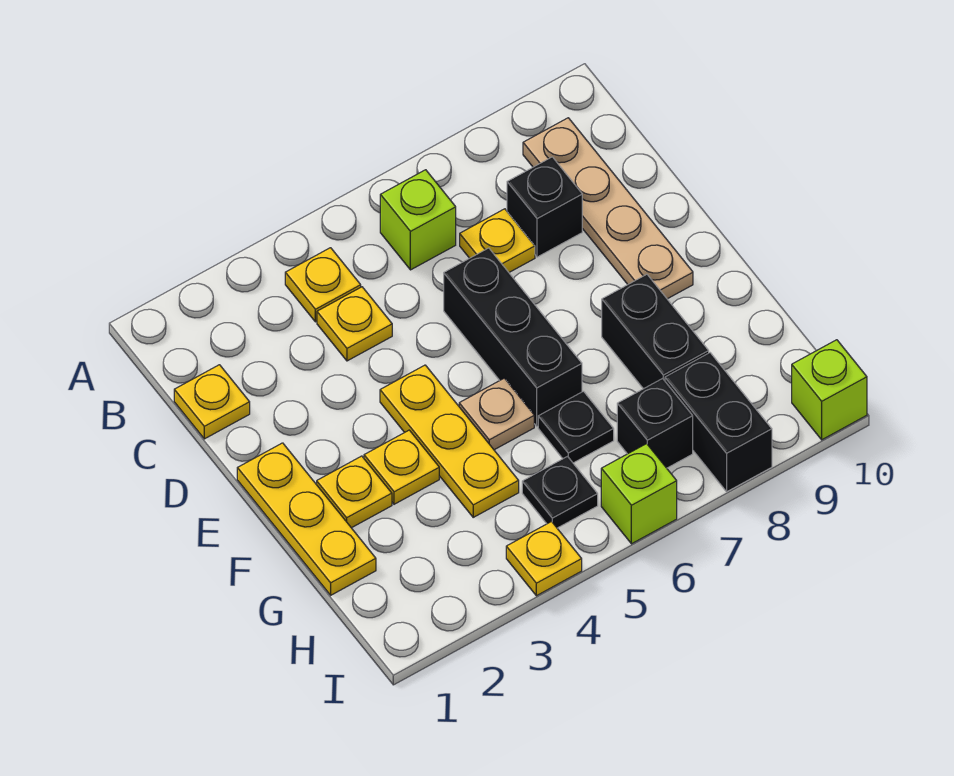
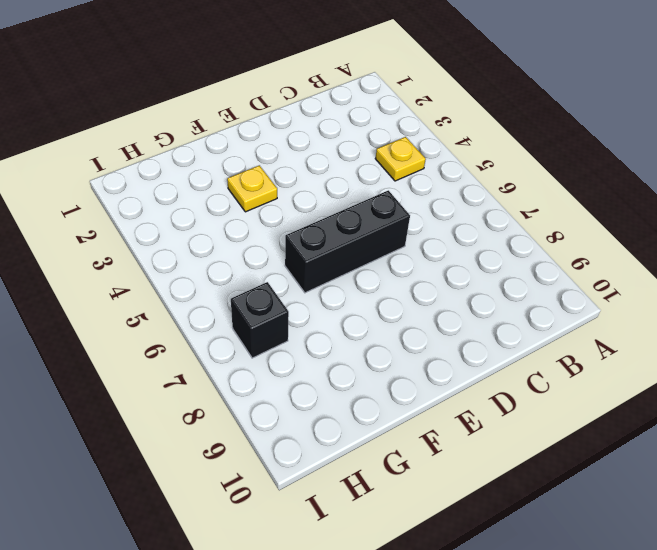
none -> lime brick B6 level 1
none -> tan plate B9:E9 level 1
none -> yellow plate C1 level 1

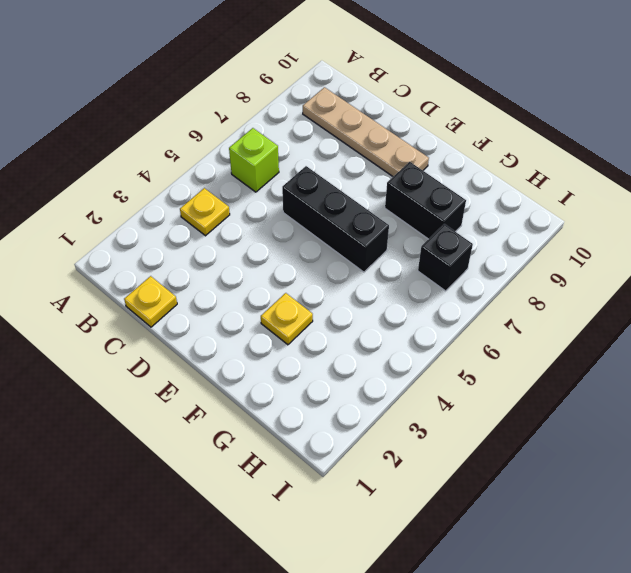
none -> yellow plate C4 level 1
none -> yellow plate C7 level 1
none -> black brick C8 level 1

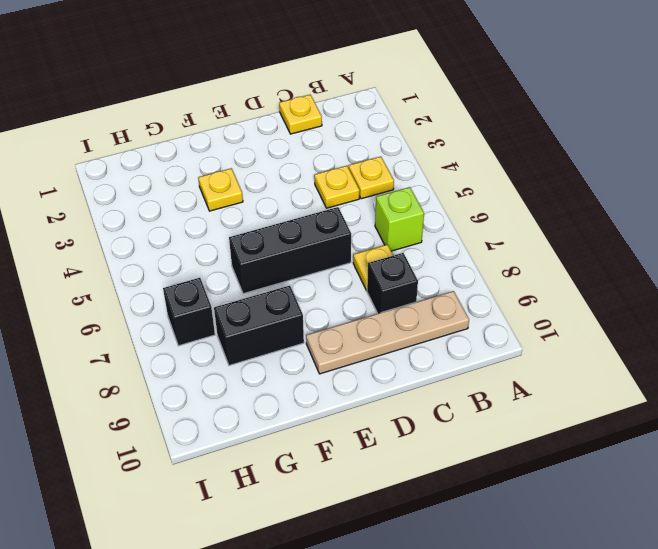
none -> yellow plate E1:G1 level 1
none -> yellow plate E4:G4 level 1
none -> yellow plate F2 level 1

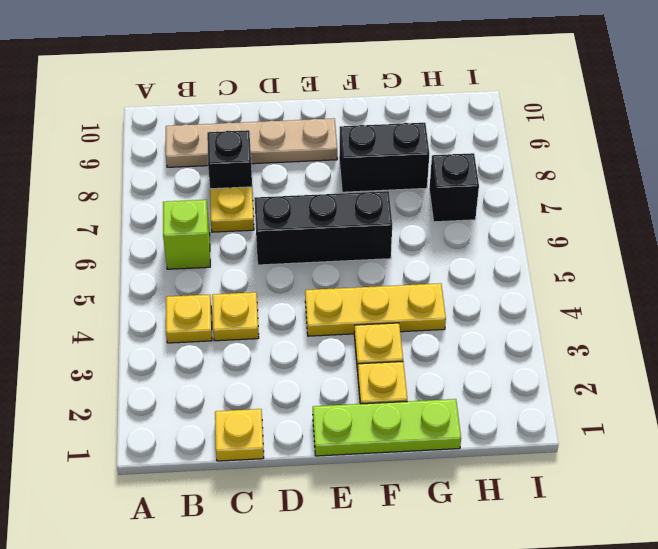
lime plate E1:G1 level 1 -> yellow plate E1:G1 level 1
none -> tan plate F5 level 1
none -> black plate G6 level 1
none -> black plate H5 level 1

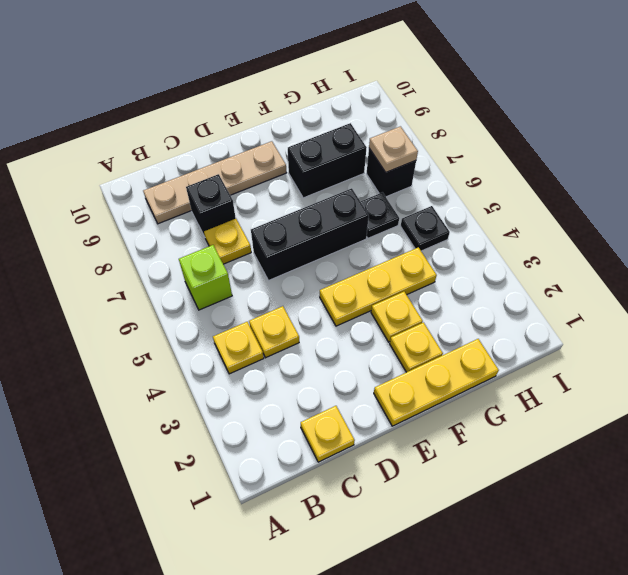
tan plate H7 level 2 -> tan plate F5 level 1
none -> black brick H8:I8 level 1
none -> yellow plate I4 level 1
none -> lime brick I6 level 1

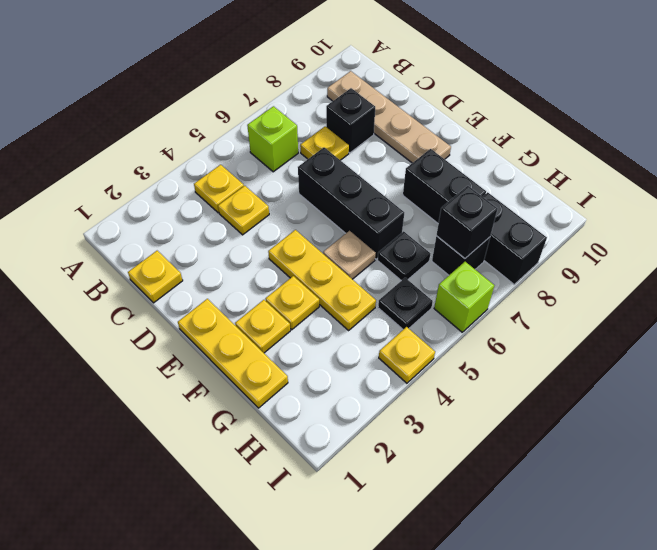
black brick H7 level 2 -> none
none -> lime brick I10 level 1

